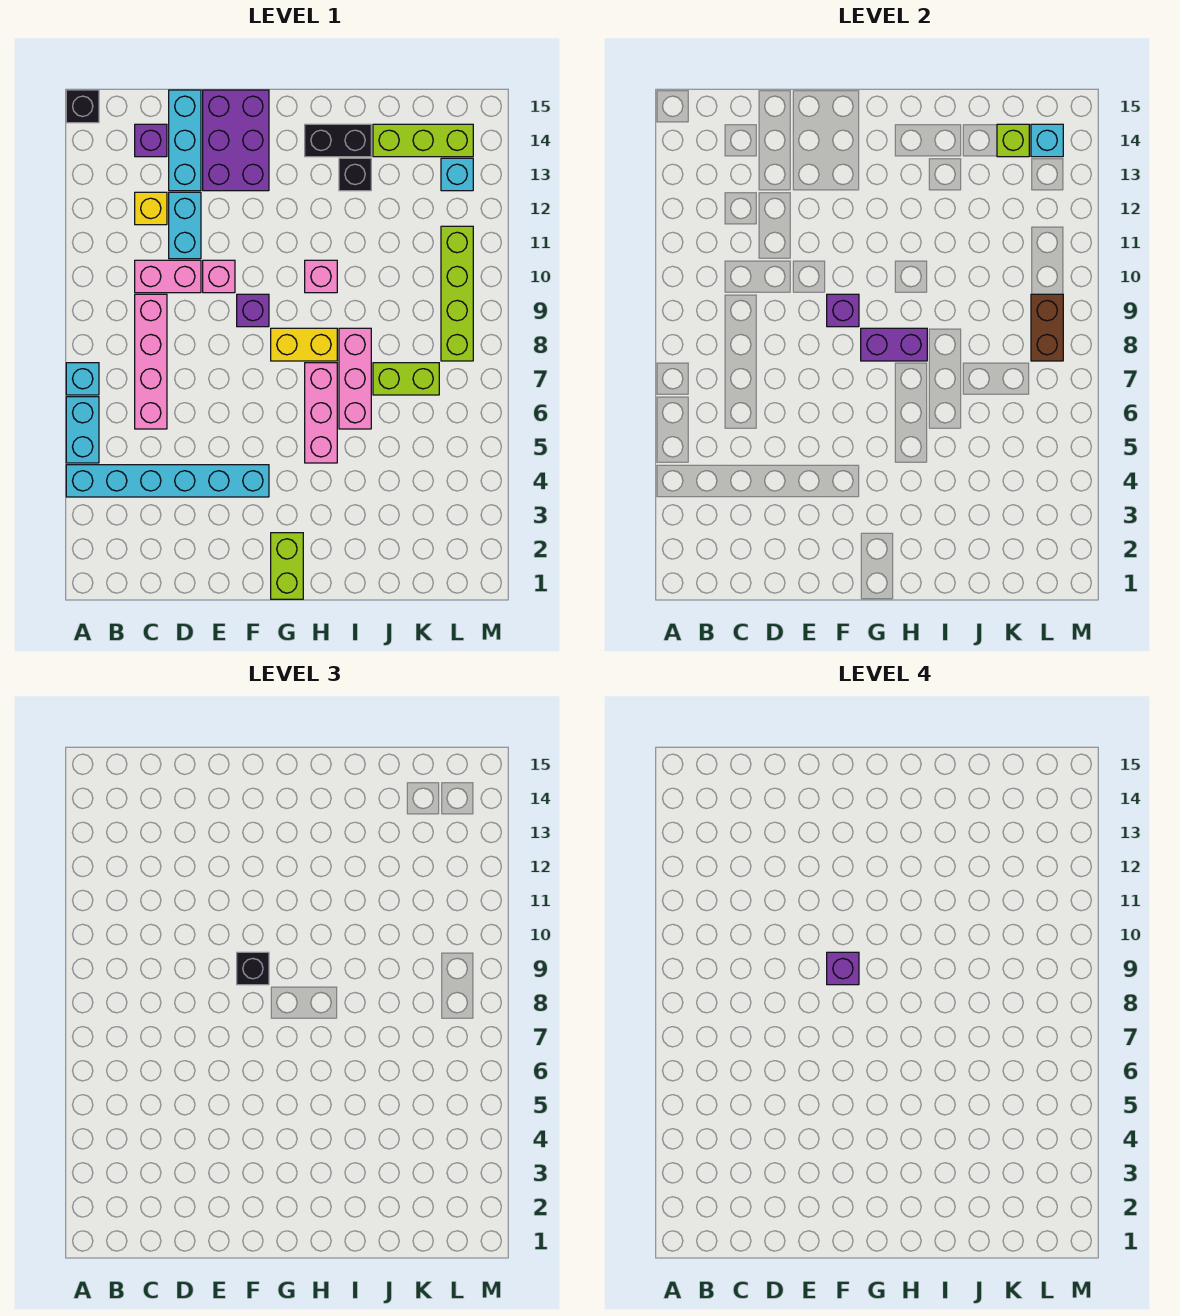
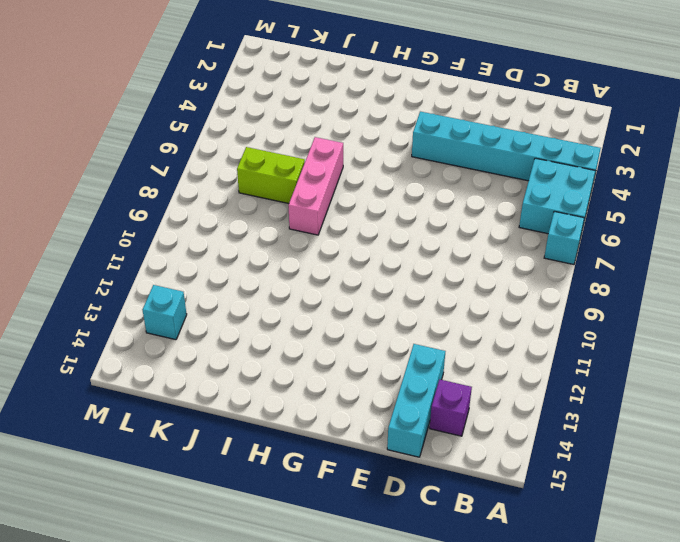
cyan brick A5:B6 level 1 -> cyan brick A5:A6 level 1
none -> black brick A15 level 1
none -> pink brick C6:C9 level 1
none -> pink brick C10:D10 level 1
none -> yellow brick C12 level 1

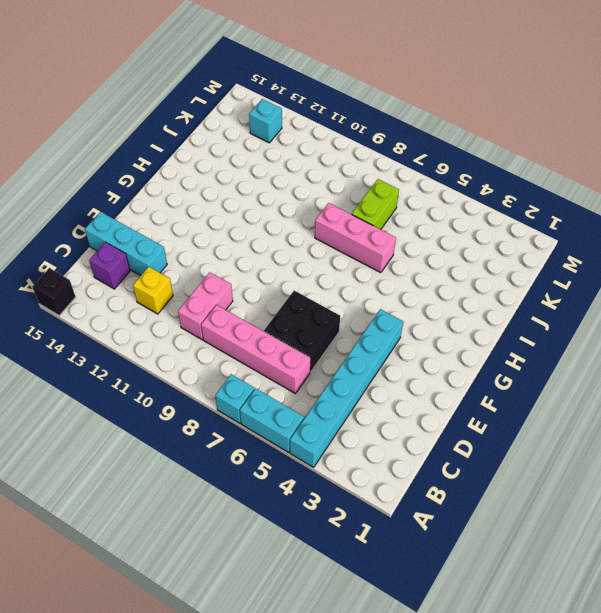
black brick D6:E7 level 1 -> none
none -> cyan brick D11:D12 level 1
none -> pink brick E10 level 1
none -> purple brick E13:F15 level 1
none -> purple brick F9 level 1

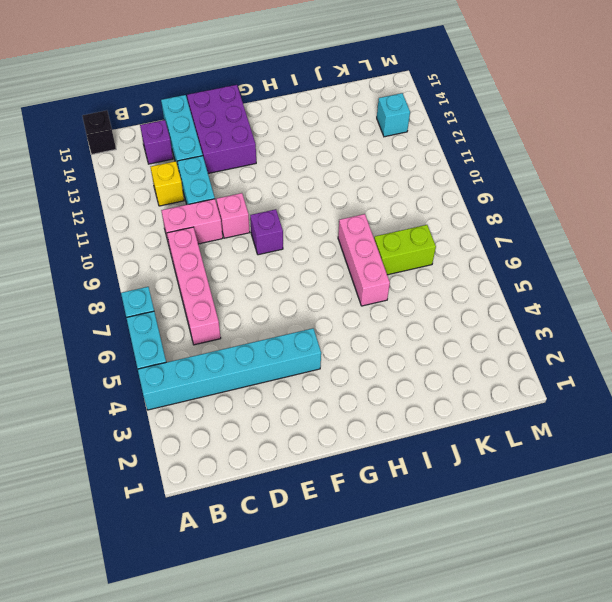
none -> lime brick G1:G2 level 1
none -> yellow brick G8:H8 level 1
none -> pink brick H5:H7 level 1
none -> pink brick H10 level 1

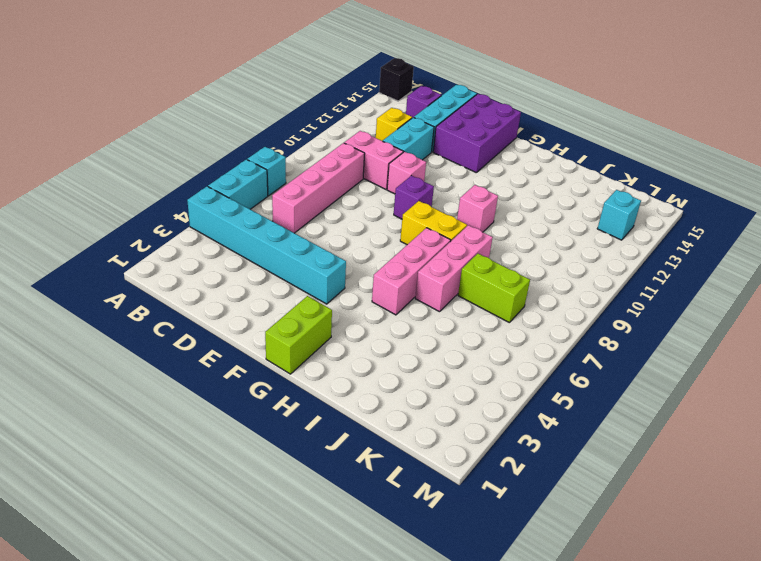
none -> black brick H14:I14 level 1
none -> black brick I13 level 1
none -> lime brick J14:L14 level 1
none -> lime brick L8:L11 level 1

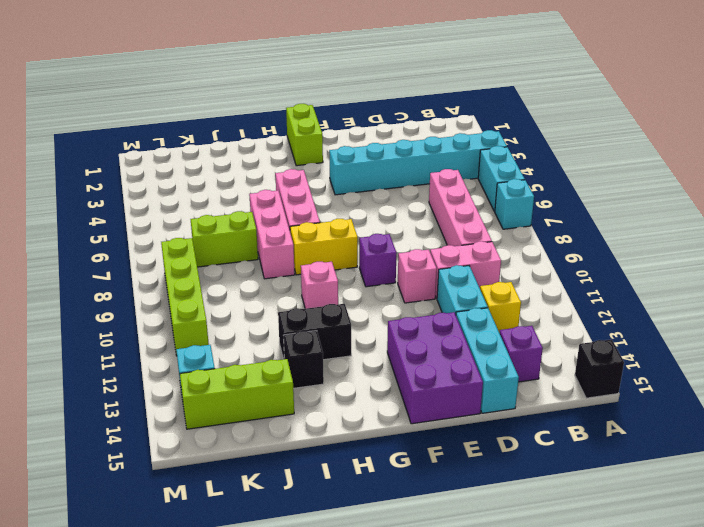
black brick H12:I12 level 1 -> black brick H14:I14 level 1
none -> purple brick F9 level 2
none -> purple brick G8:H8 level 2
none -> lime brick K14 level 2
none -> brown brick L8:L9 level 2

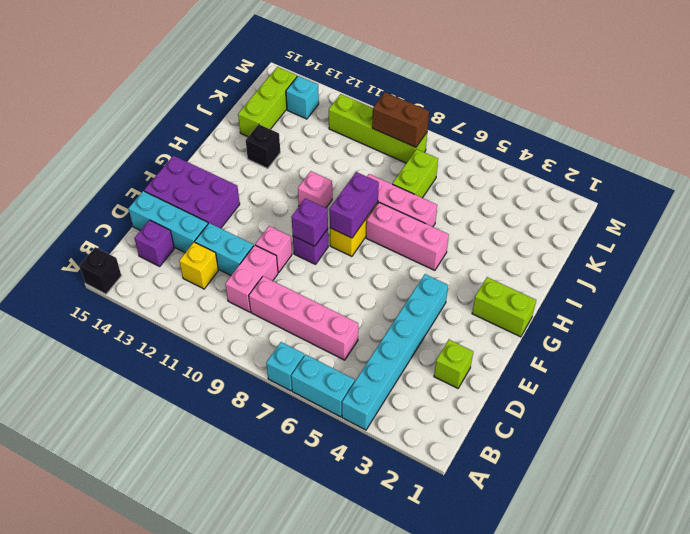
lime brick D2 level 1 -> lime brick K14 level 2
none -> black brick H14:I14 level 1
none -> cyan brick L14 level 2
none -> black brick F9 level 3
none -> purple brick F9 level 4

